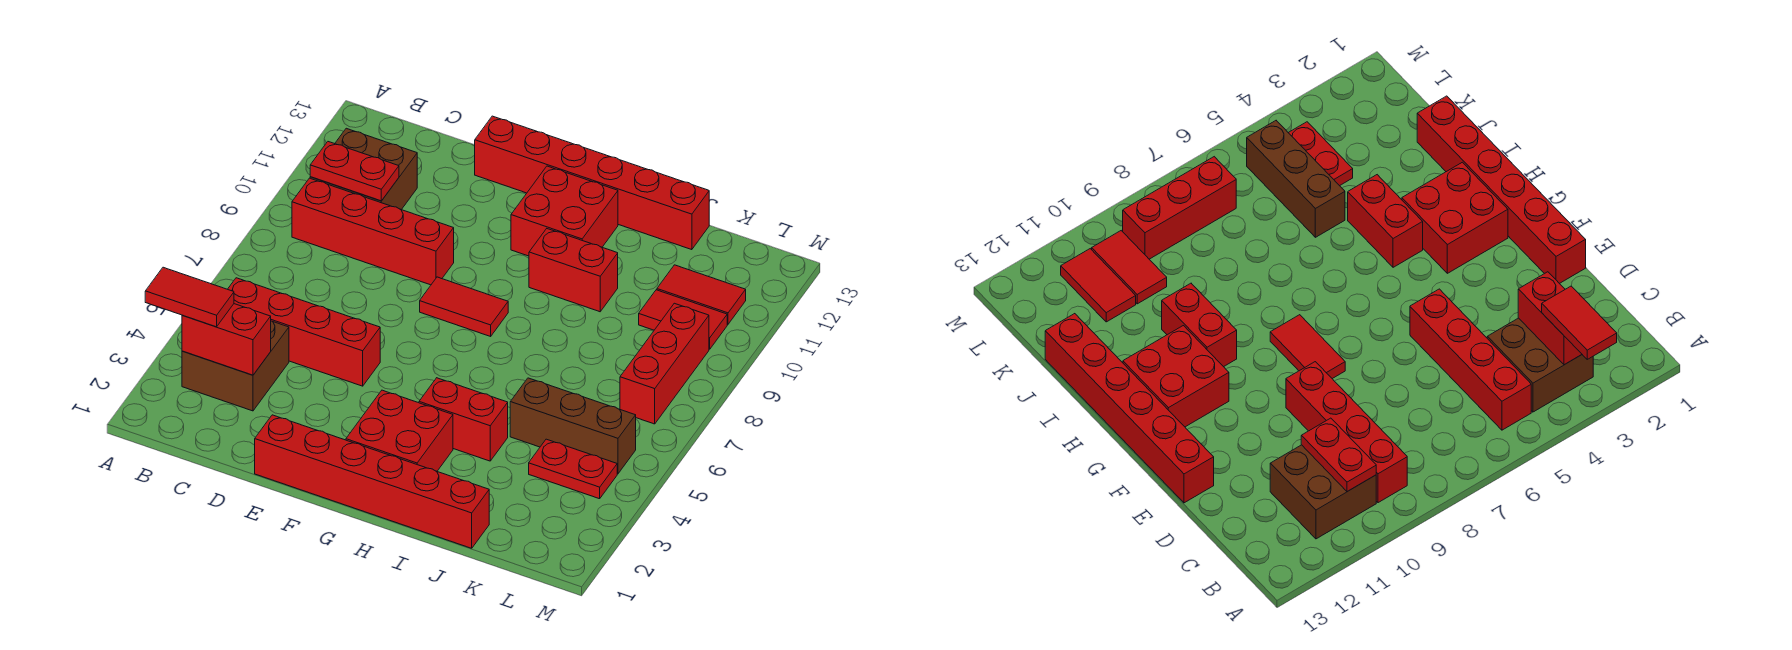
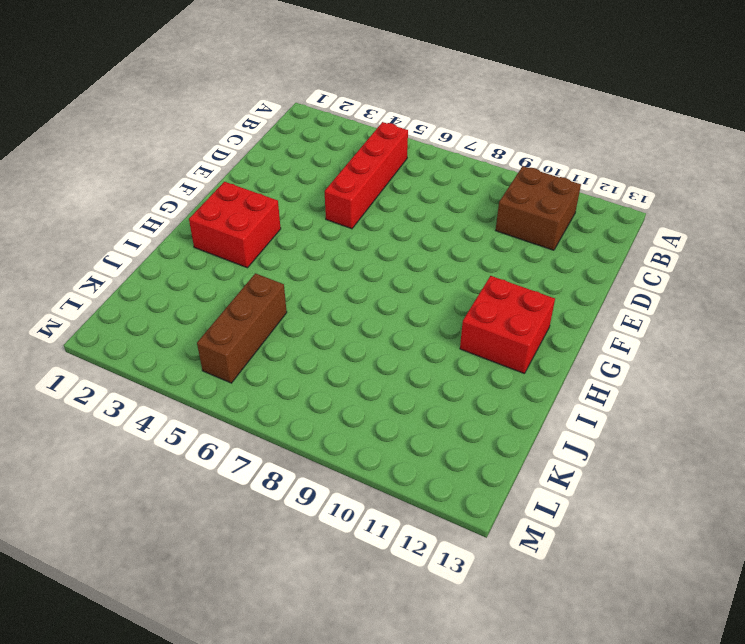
none -> brown brick B3:C4 level 1
none -> red brick B9:E9 level 1
none -> red brick E1:J1 level 1

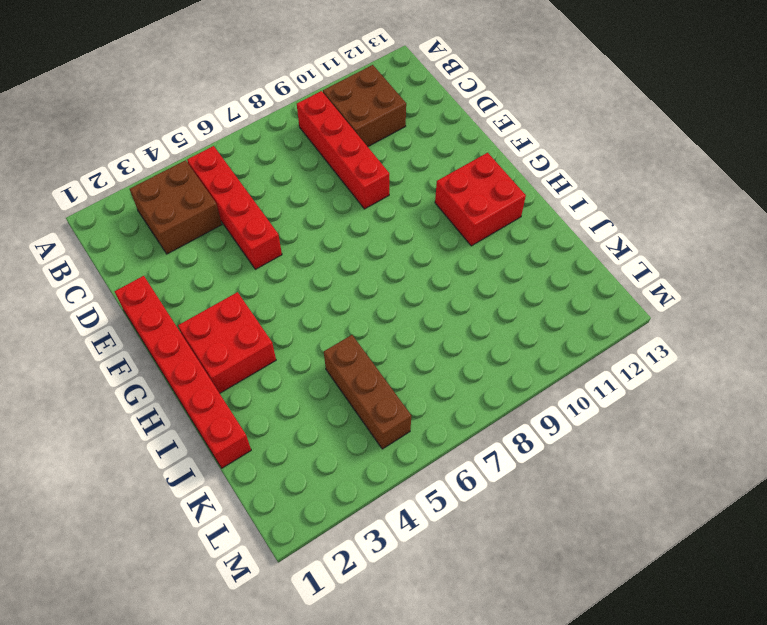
none -> red brick E13:J13 level 1
none -> red tile F8:G8 level 1
none -> red brick H4:I4 level 1

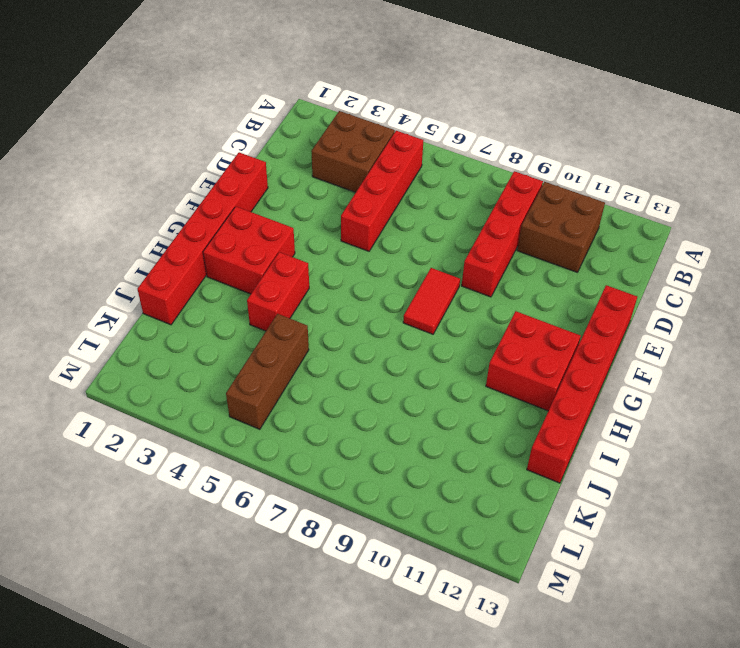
none -> red brick H10:I10 level 1
none -> red plate K4:L4 level 1
none -> red tile K10:L10 level 1

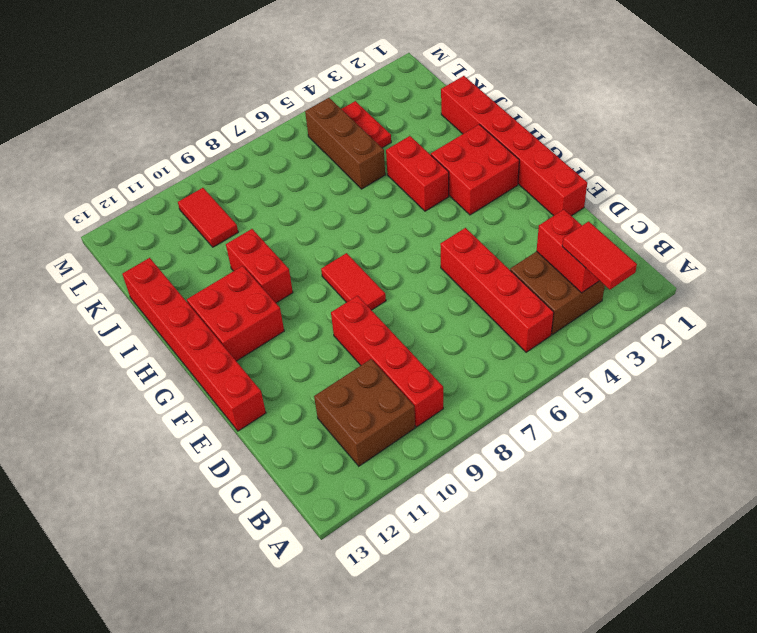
none -> red tile K11:L11 level 1
none -> red brick L7:L9 level 1
none -> red plate B10:C10 level 2

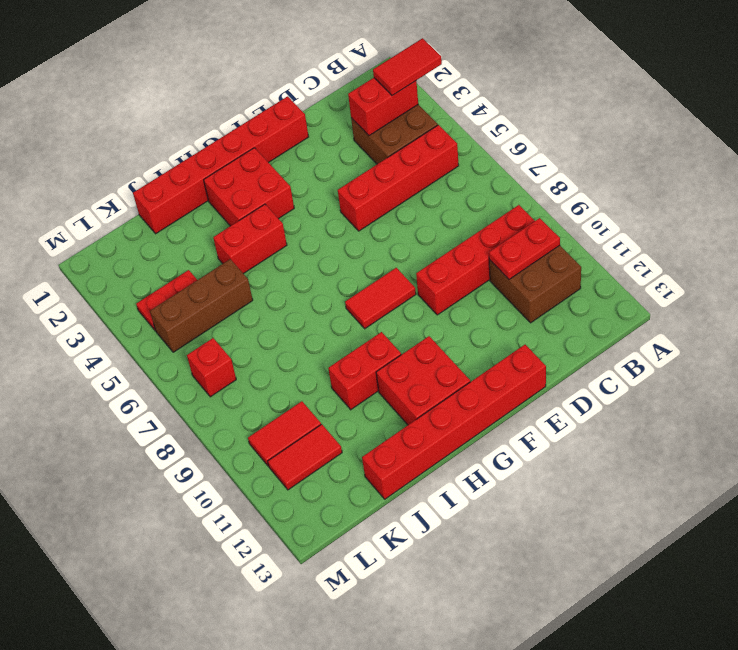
red brick L7 level 1 -> red brick L7:L9 level 1

